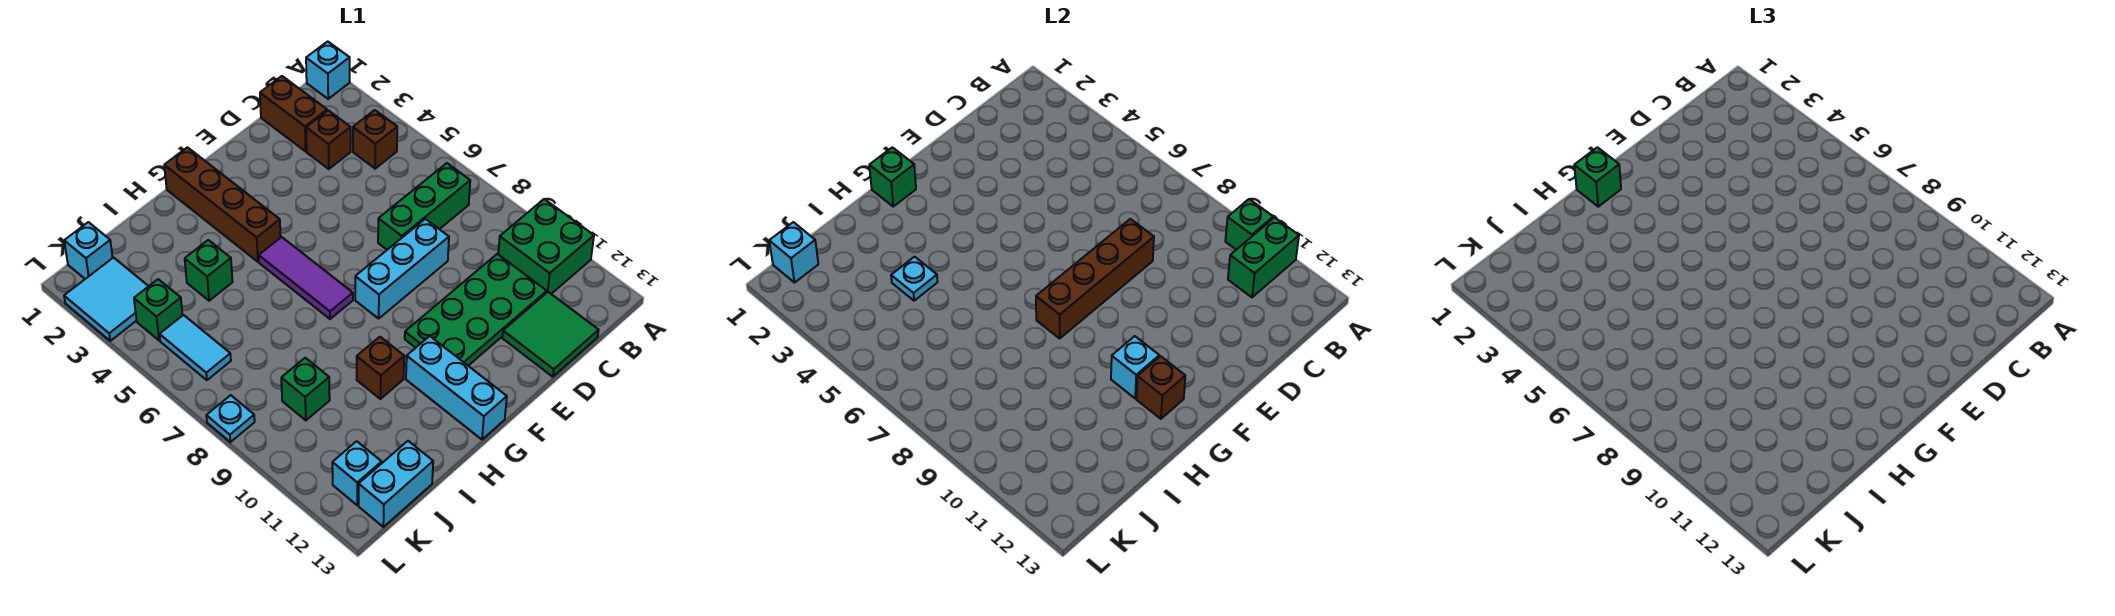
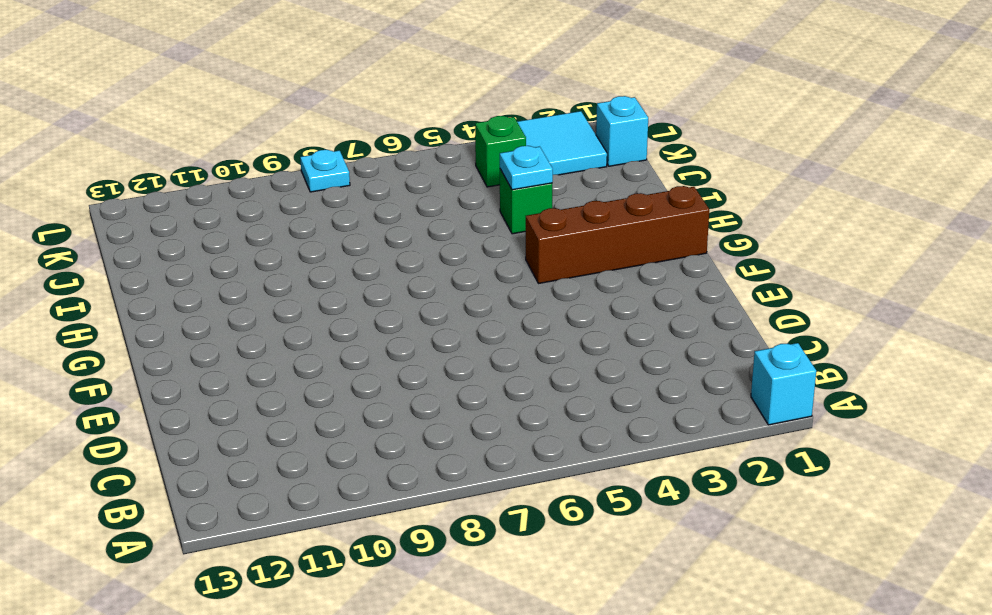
none -> green brick A10:B11 level 1
none -> brown brick B4 level 1
none -> green brick B7:D7 level 1
none -> brown brick C1:C2 level 1

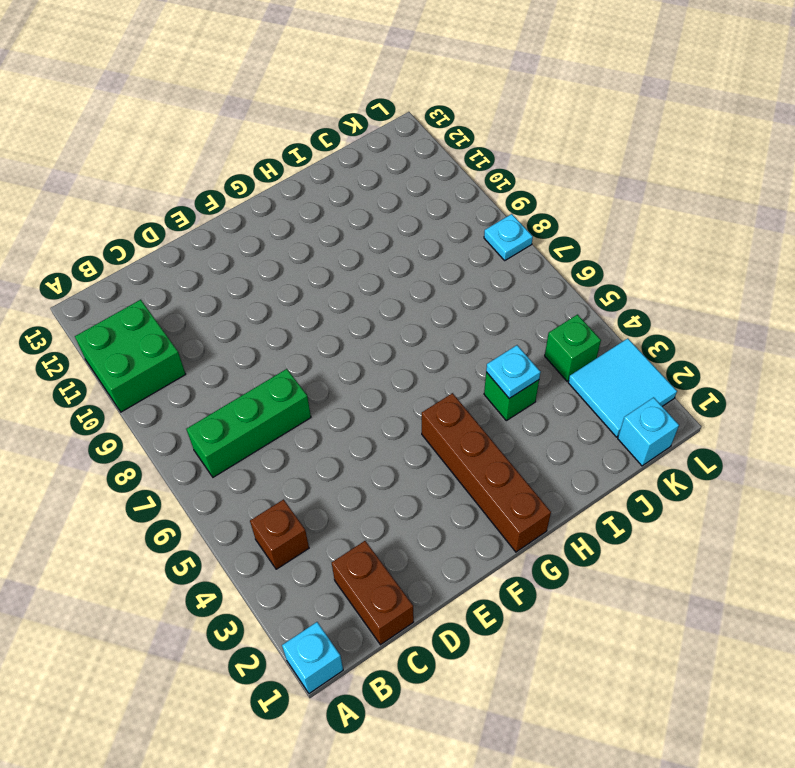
none -> brown brick C3 level 1
none -> green plate C10:F11 level 1
none -> green tile C12:D13 level 1
none -> cyan brick D8:F8 level 1

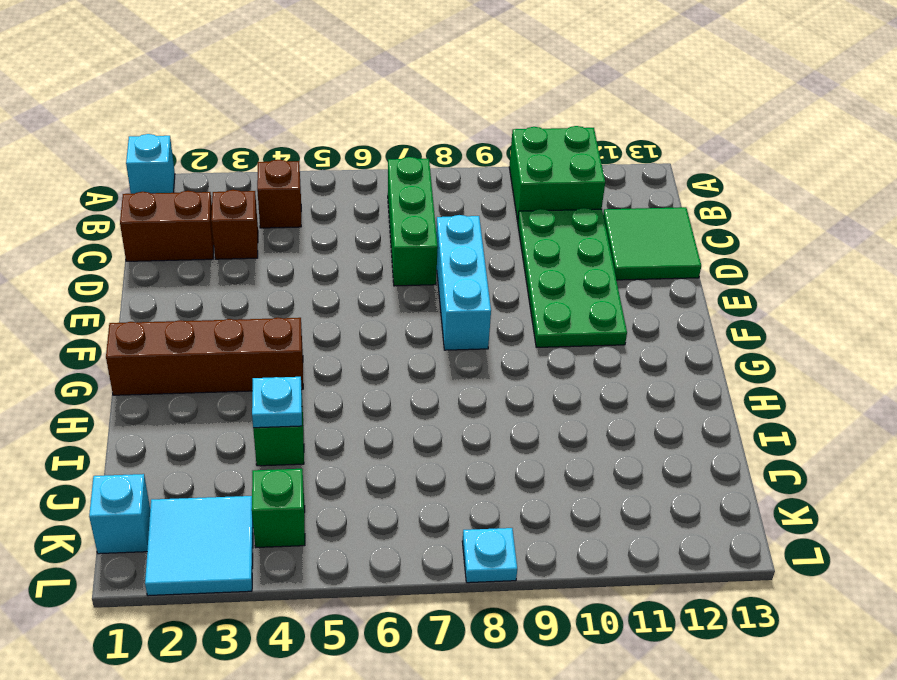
none -> purple tile G5:G7 level 1
none -> cyan brick G11:G13 level 1
none -> brown brick H10 level 1
none -> green brick J9 level 1

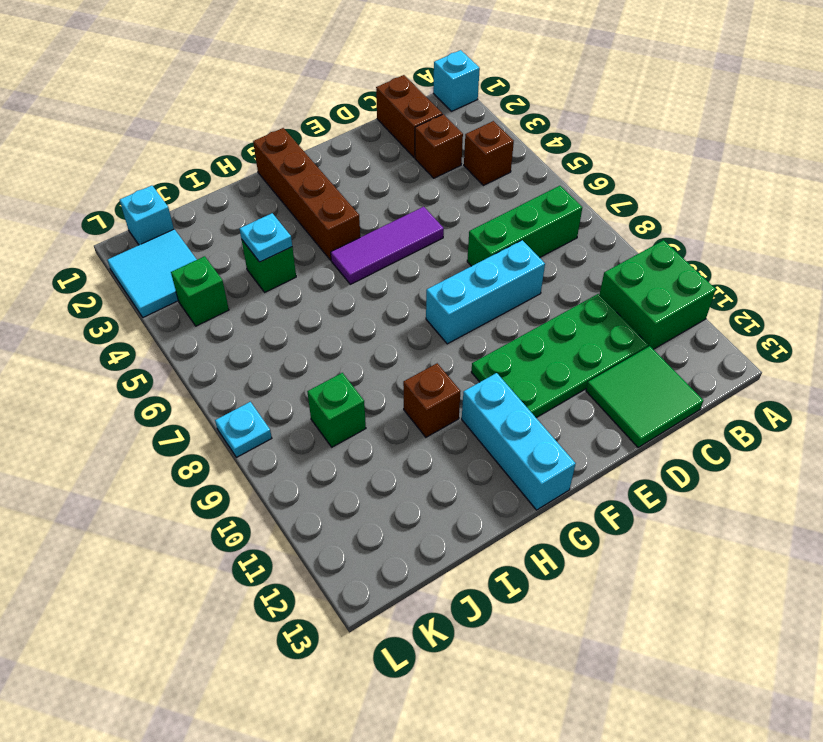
purple tile E5:G5 level 1 -> purple tile G5:G7 level 1
none -> cyan brick J13:K13 level 1
none -> cyan tile K5:K6 level 1
none -> cyan brick K12 level 1
none -> green brick A10 level 2

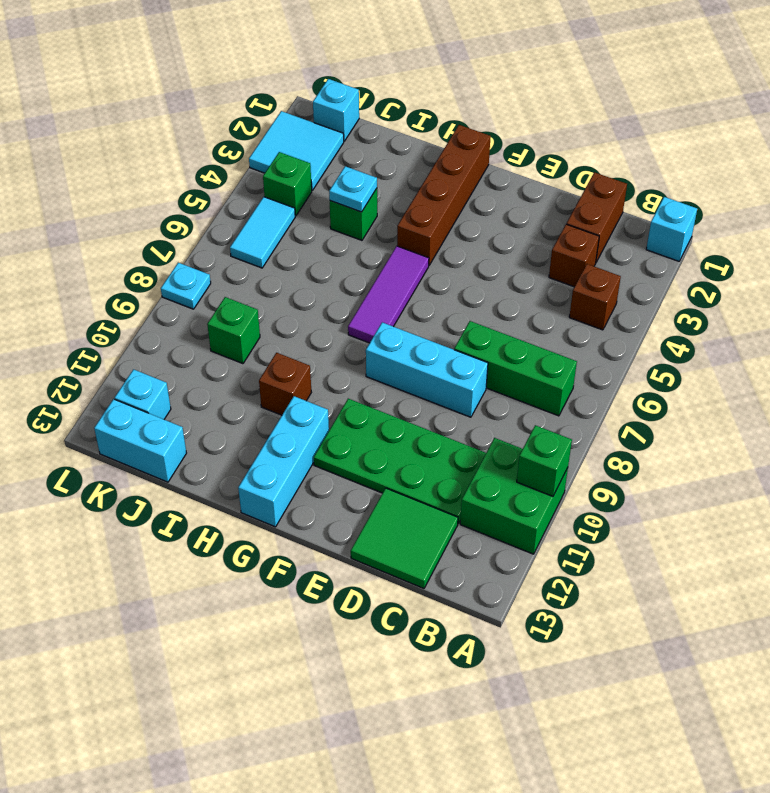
none -> green brick A11:B11 level 2
none -> brown brick D8:G8 level 2
none -> green brick G1 level 2
none -> cyan brick G11 level 2

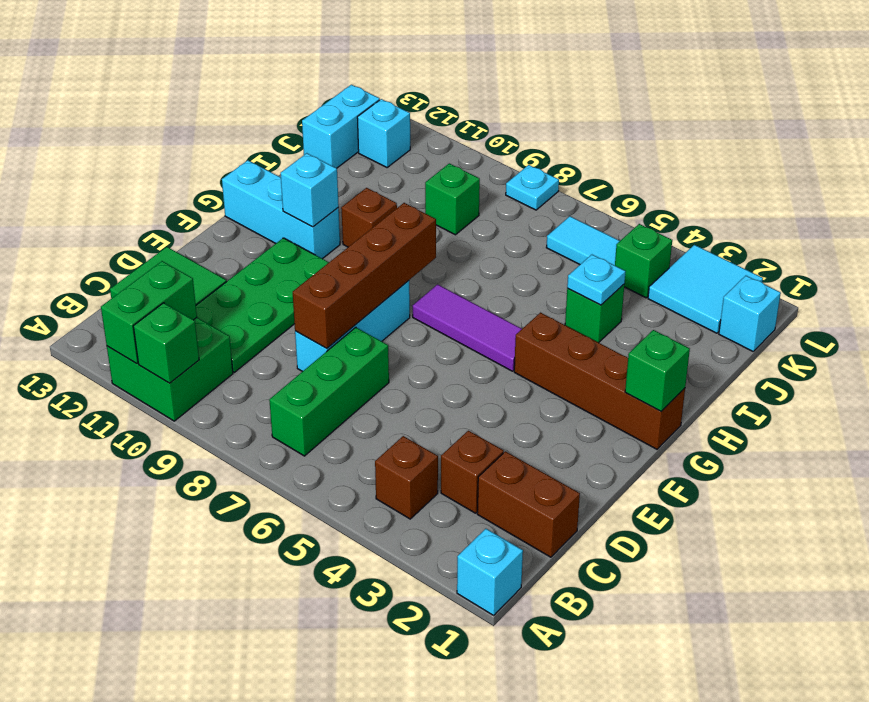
none -> brown brick G12 level 2
none -> cyan brick K1 level 2
none -> green brick G1 level 3

